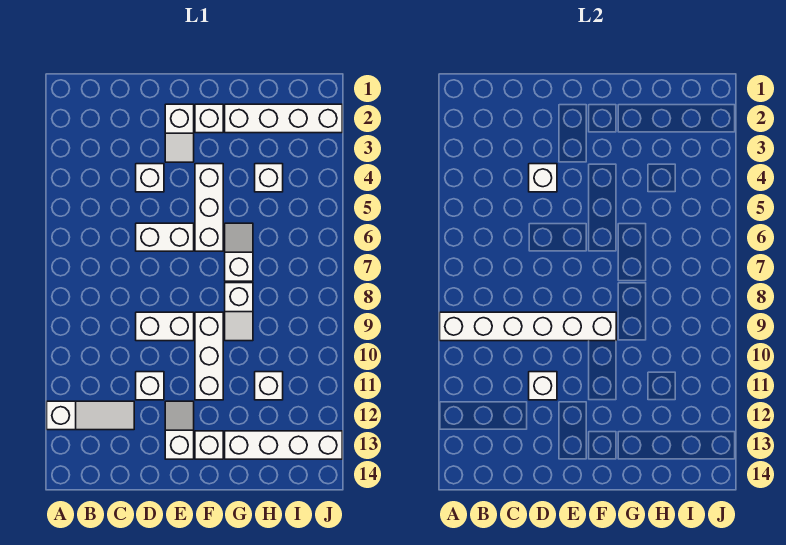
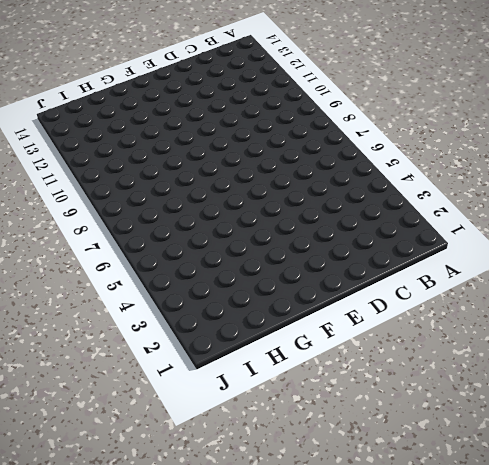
none -> white slope A12:C12 level 1 top A
none -> white brick D4 level 1
none -> white brick D6:E6 level 1

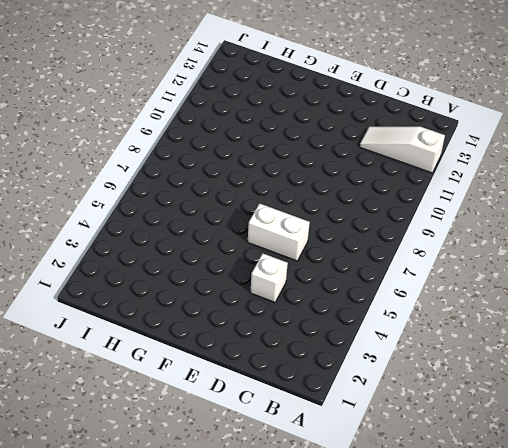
none -> white brick D9:E9 level 1
none -> white brick D11 level 1
none -> white slope E2:E3 level 1 top 2

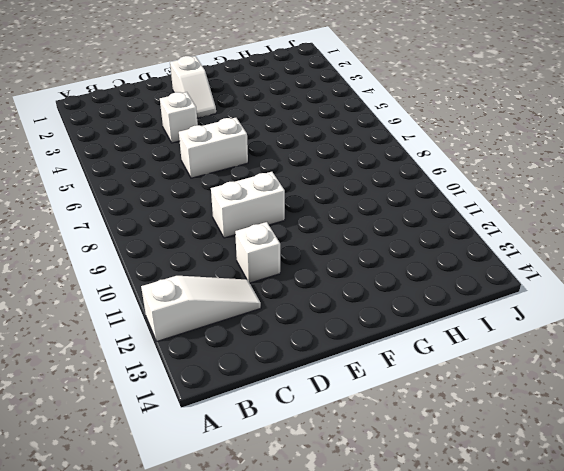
none -> white slope E12:E13 level 1 top 13
none -> white brick F2 level 1
none -> white brick F4:F6 level 1

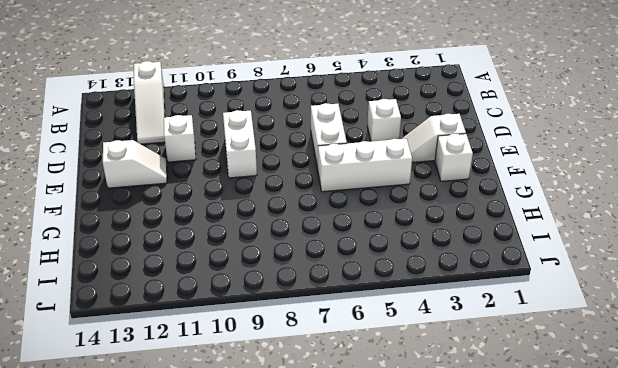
none -> white brick F9:F11 level 1
none -> white brick F13 level 1
none -> white brick G2:J2 level 1

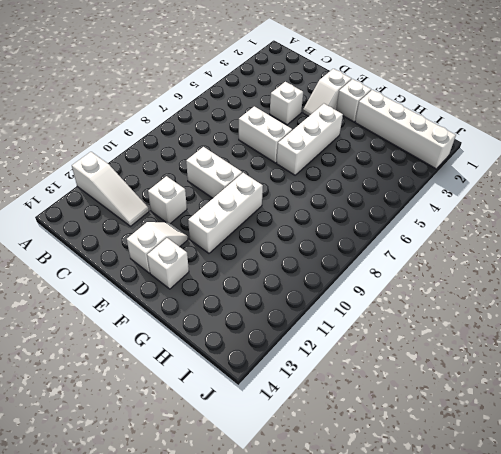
none -> white slope G6:G7 level 1 top 7
none -> white slope G8:G9 level 1 top 8
none -> white brick G13:J13 level 1

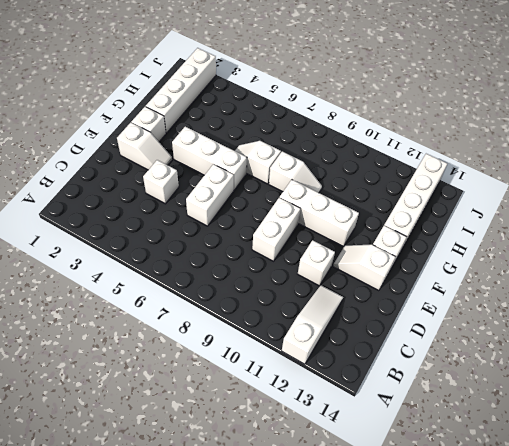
none -> white brick H4 level 1
none -> white brick H11 level 1
none -> white brick A9:F9 level 2

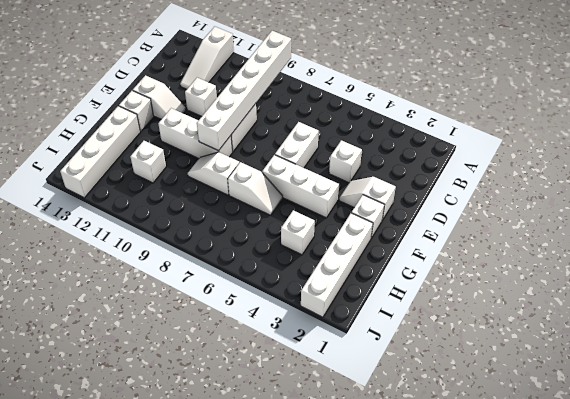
none -> white brick D4 level 2
none -> white brick D11 level 2

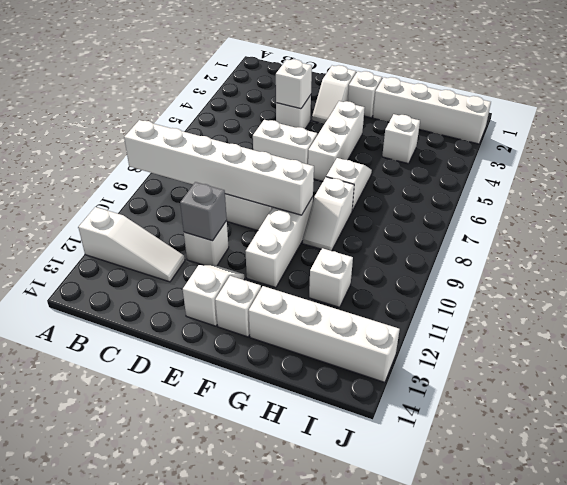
grey brick D11 level 2 -> white brick D11 level 2

